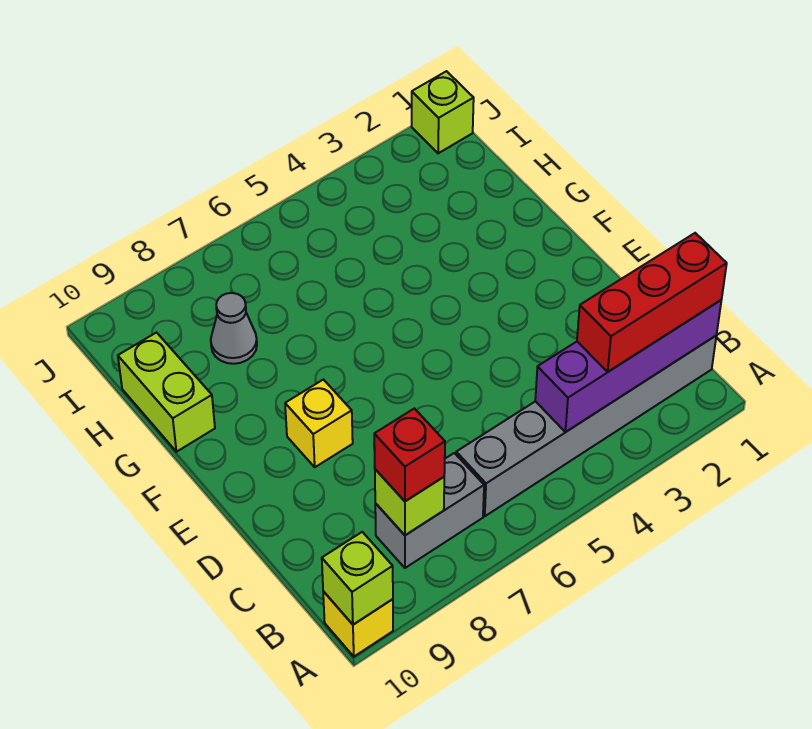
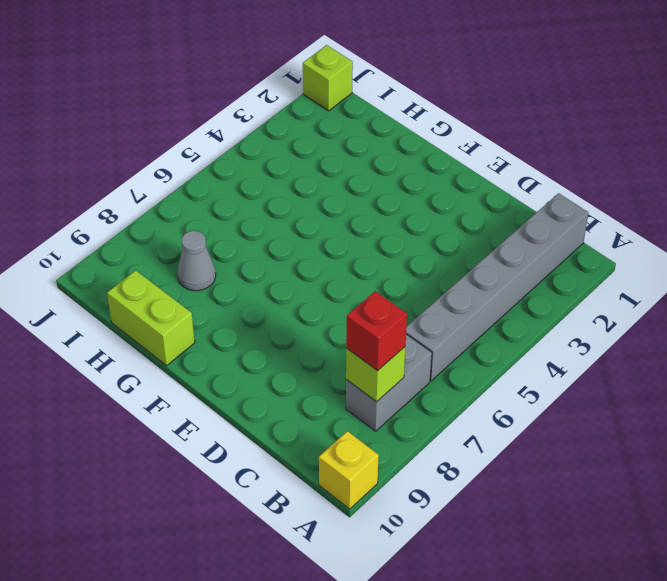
none -> yellow brick E8 level 1
none -> lime brick A10 level 2
none -> purple brick B1:B4 level 2

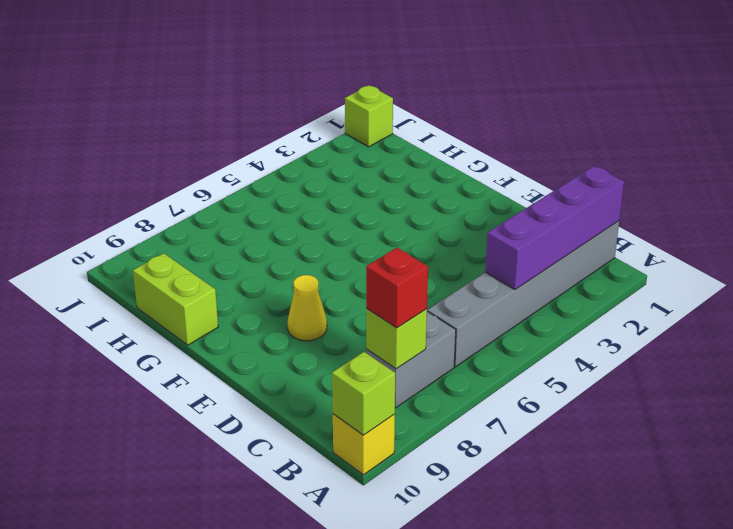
yellow cone E8 level 1 -> yellow brick E8 level 1
none -> grey cone H8 level 1
none -> red brick B1:B3 level 3

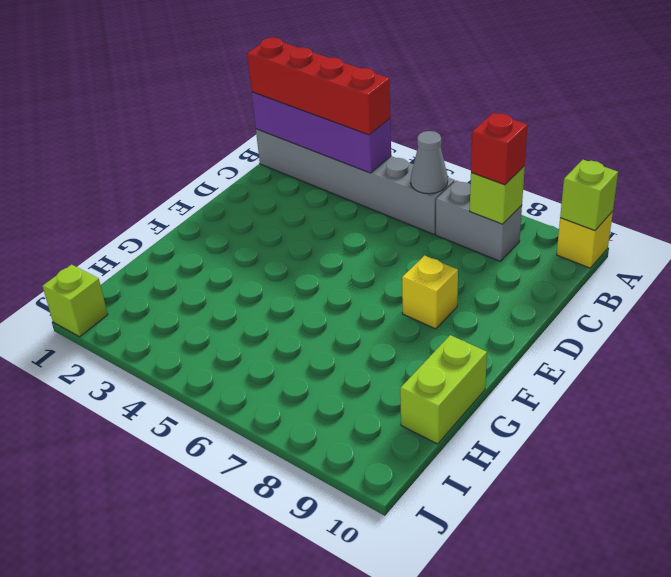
red brick B1:B4 level 3 -> red brick B1:B3 level 3
grey cone B6 level 2 -> grey cone H8 level 1

